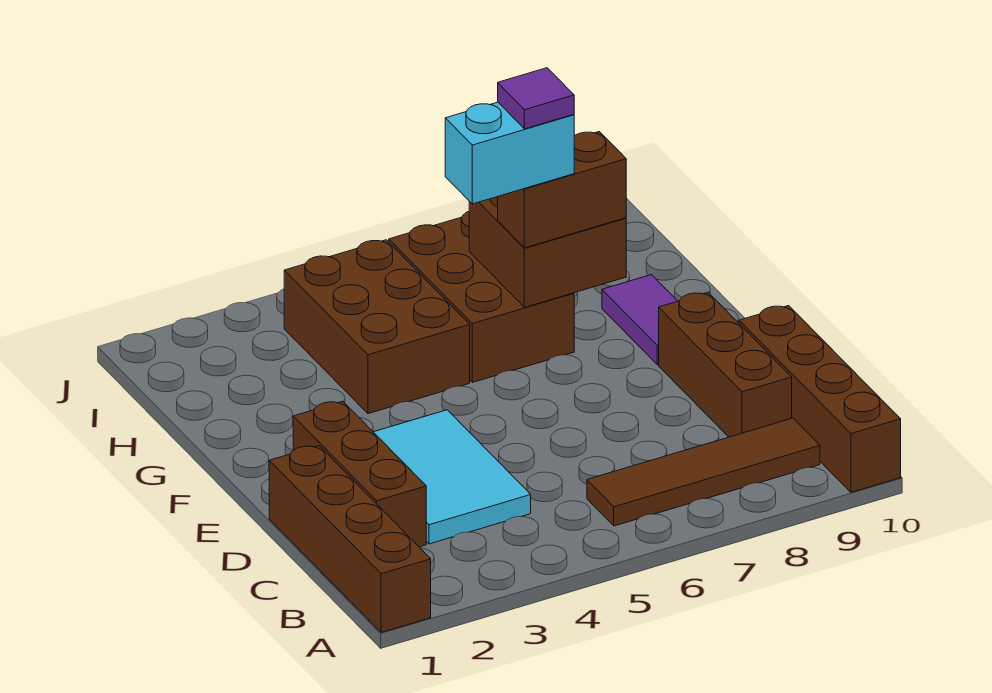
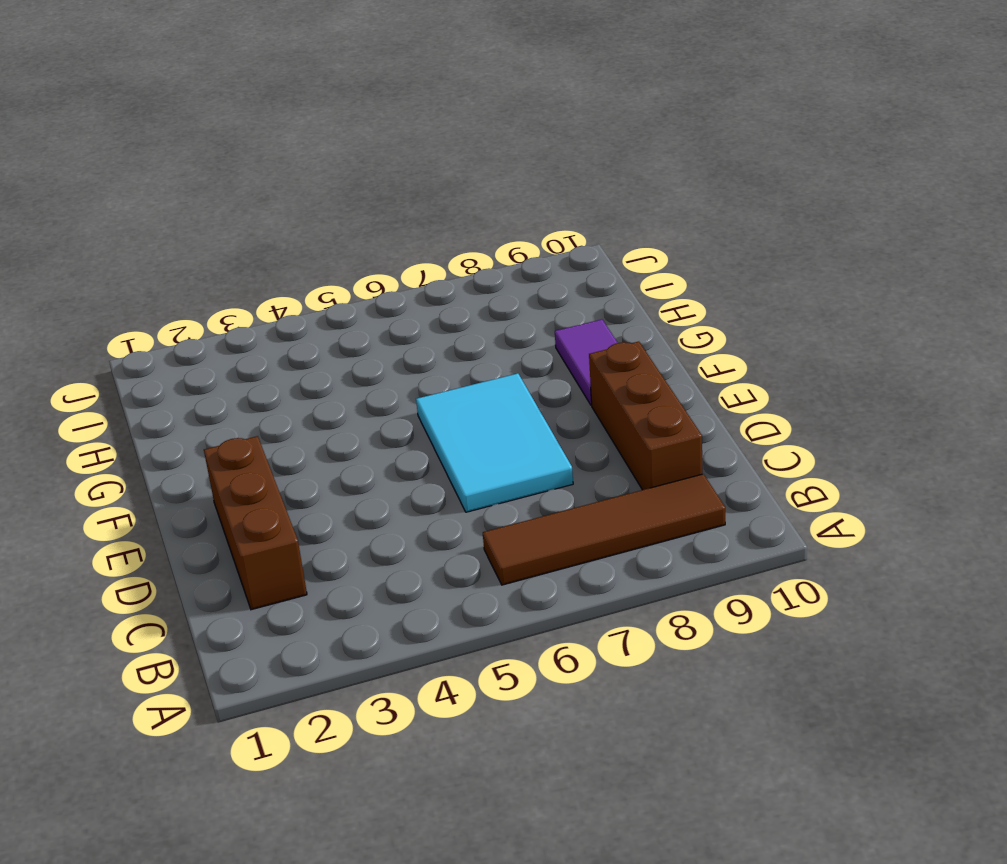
cyan tile D6:F7 level 1 -> cyan tile C3:E4 level 1
none -> brown brick A1:D1 level 1
none -> brown brick A10:D10 level 1
none -> brown brick G4:I5 level 1

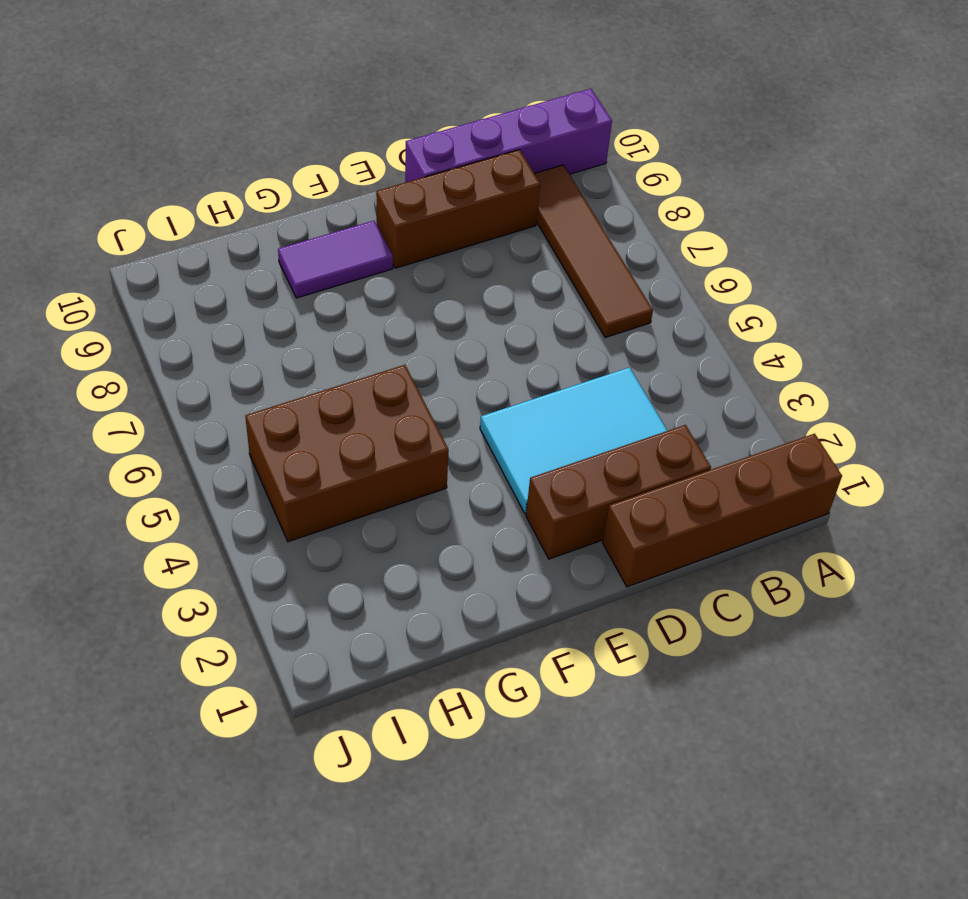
purple brick A10:D10 level 1 -> brown brick A10:D10 level 1
none -> brown brick G6:I7 level 1
none -> brown brick G7:H8 level 2
none -> brown brick G7:G8 level 3

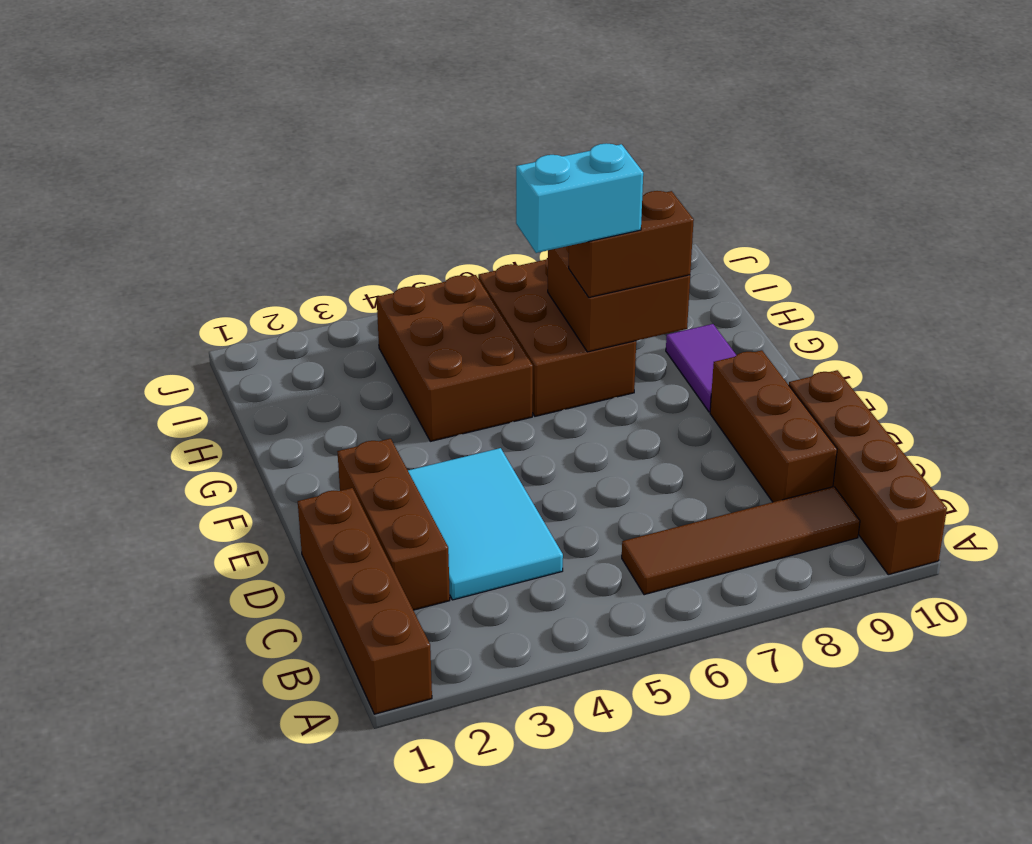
none -> purple tile G7 level 5

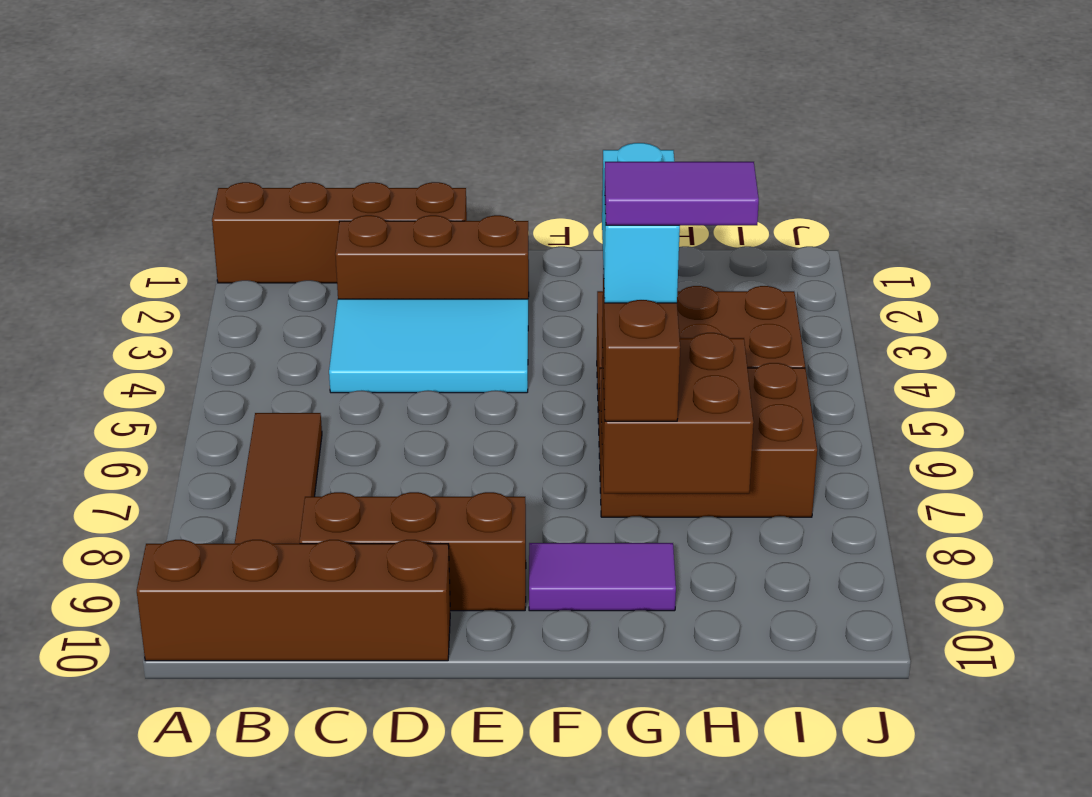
purple tile G7:H7 level 5 -> purple tile G7 level 5

